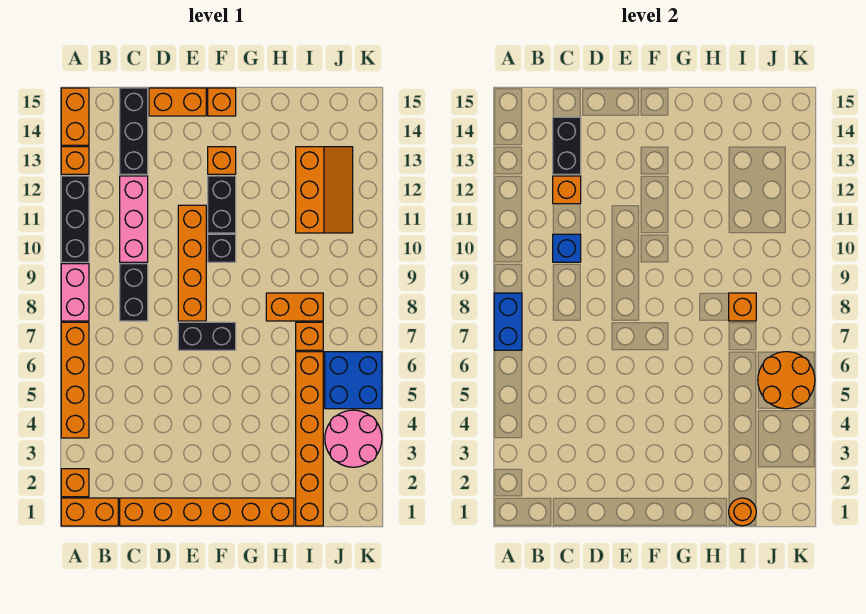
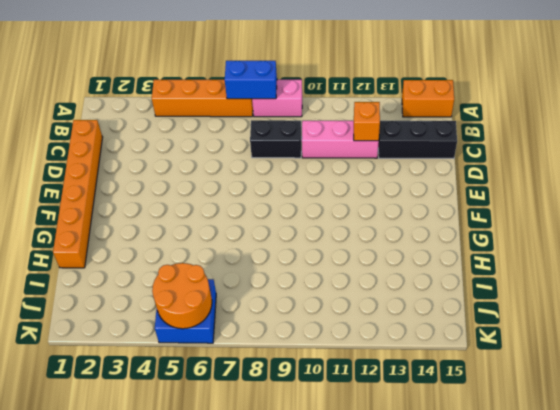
none -> orange brick A1:B1 level 1
none -> orange brick A2 level 1
none -> black brick A10:A12 level 1
none -> orange brick A13 level 1

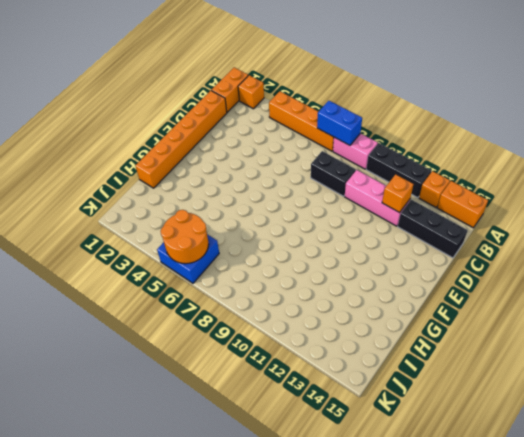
none -> orange brick D15:E15 level 1
none -> black brick E7:F7 level 1
none -> orange brick E8:E11 level 1
none -> black brick F10 level 1

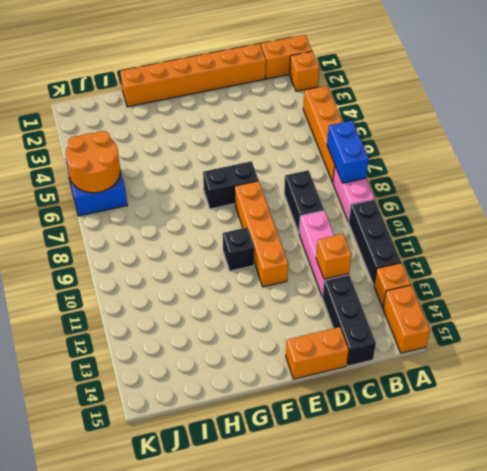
none -> black brick F11:F12 level 1
none -> orange brick F13 level 1
none -> orange brick F15 level 1
none -> orange brick H8:I8 level 1

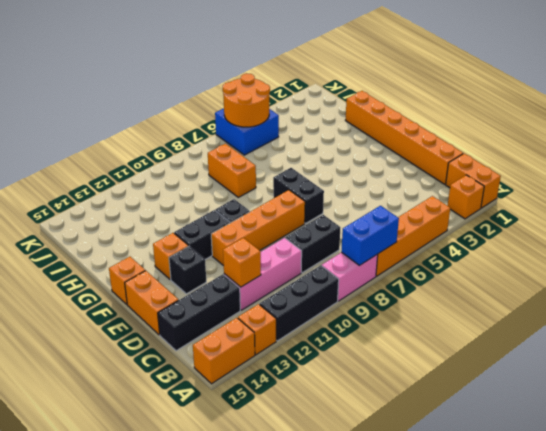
black brick E13 level 1 -> none
none -> orange brick I1:I6 level 1
none -> orange brick I7 level 1
none -> orange slope I11:J13 level 1 top I
none -> pink round brick J3:K4 level 1

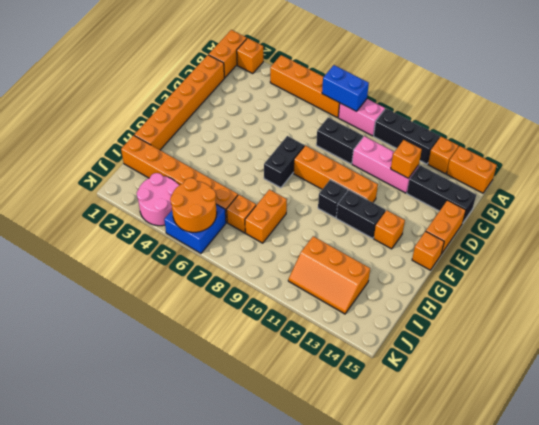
none -> blue brick C10 level 2
none -> black brick C13:C14 level 2
none -> orange round brick I1 level 2
none -> orange brick I8 level 2

